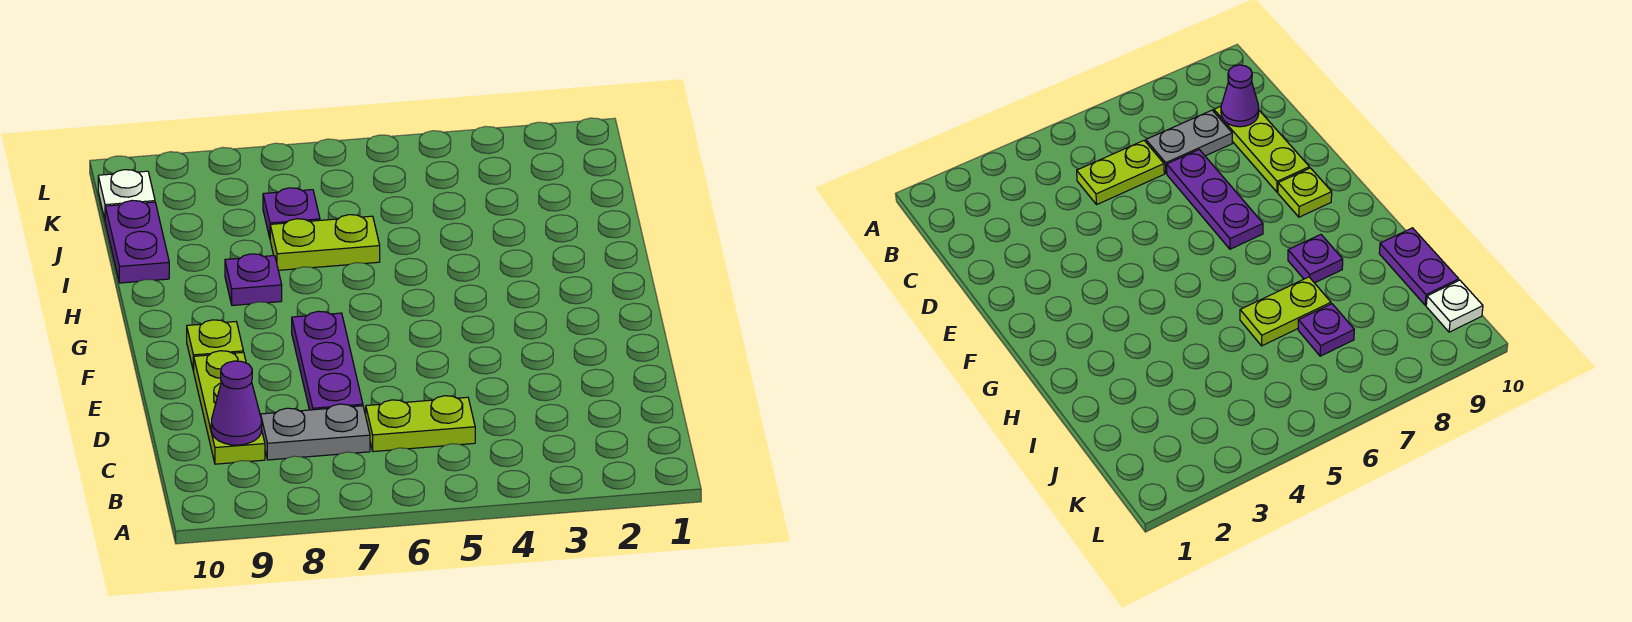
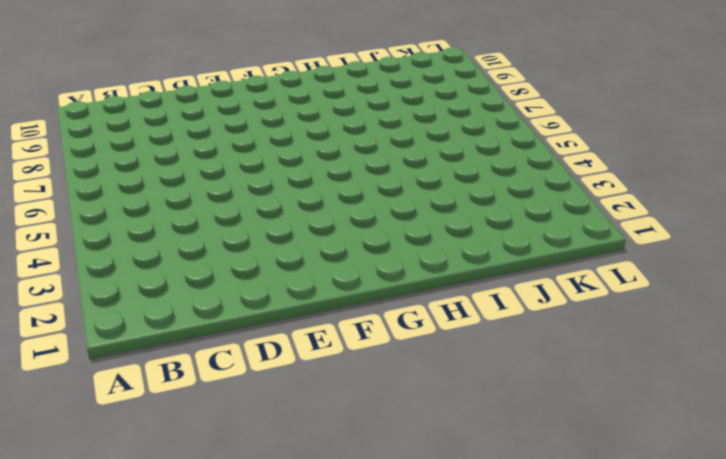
none -> lime plate C5:C6 level 1
none -> grey plate C7:C8 level 1

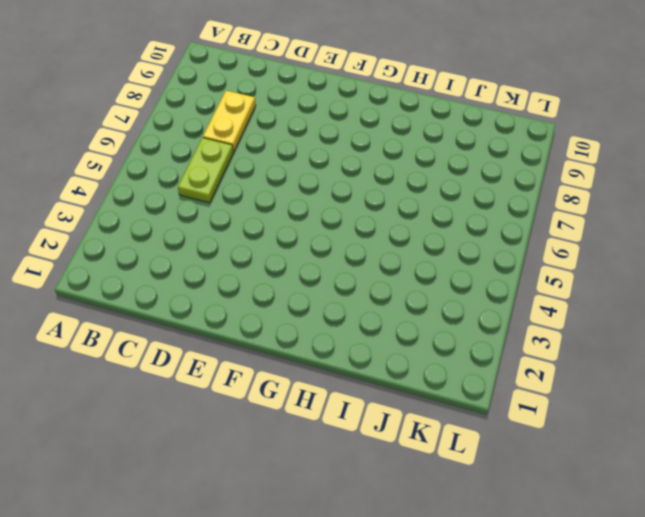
yellow plate C7:C8 level 1 -> grey plate C7:C8 level 1
none -> lime plate C9:E9 level 1
none -> purple plate D7:F7 level 1

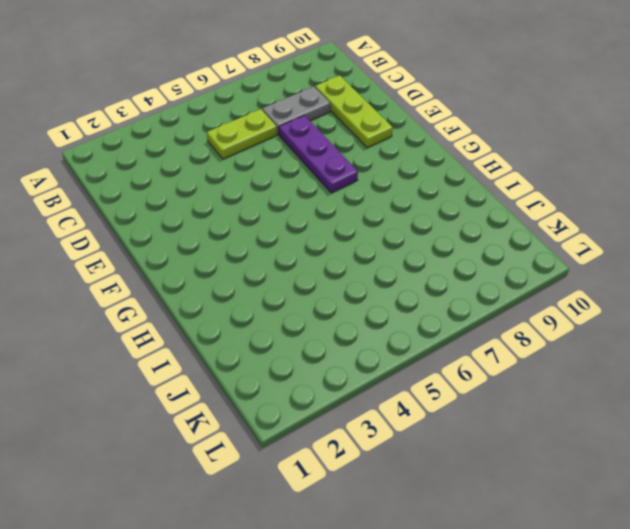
none -> lime plate F9 level 1
none -> purple plate H8 level 1

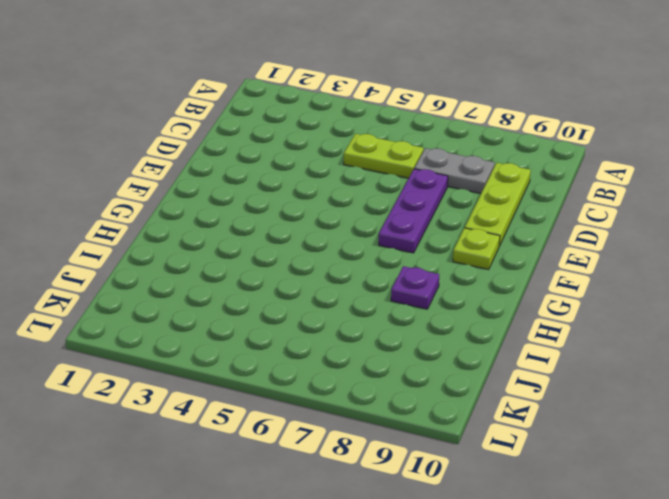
none -> lime plate I6:I7 level 1
none -> purple plate I10:J10 level 1

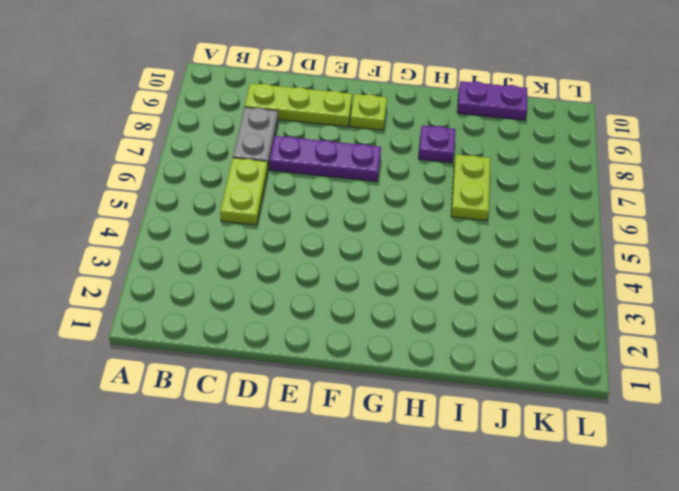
none -> purple plate J7 level 1
none -> white plate K10 level 1

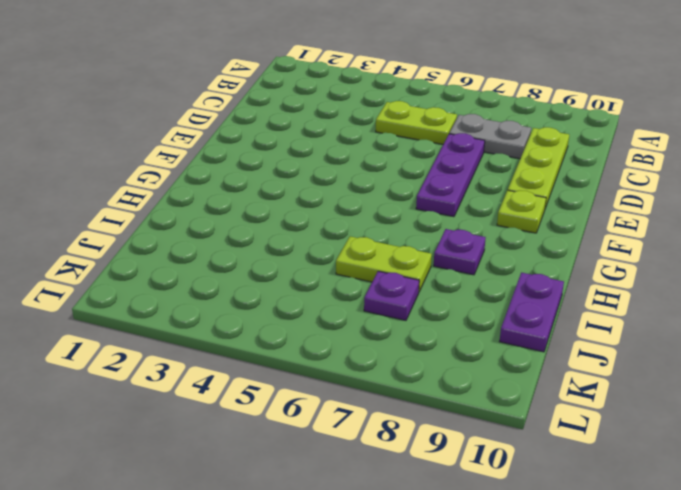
none -> white plate K10 level 1
none -> purple cone C9 level 2

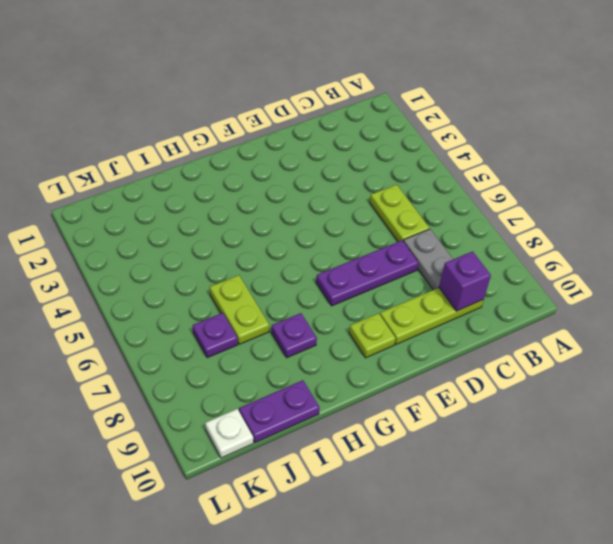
purple brick C9 level 2 -> purple cone C9 level 2

